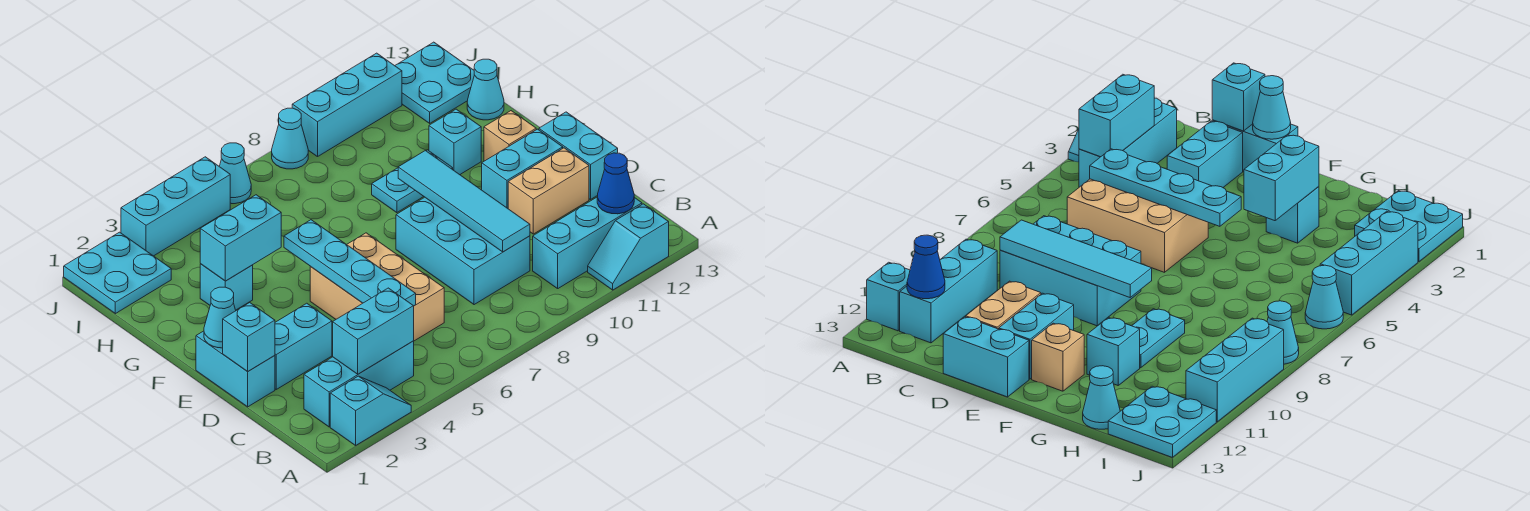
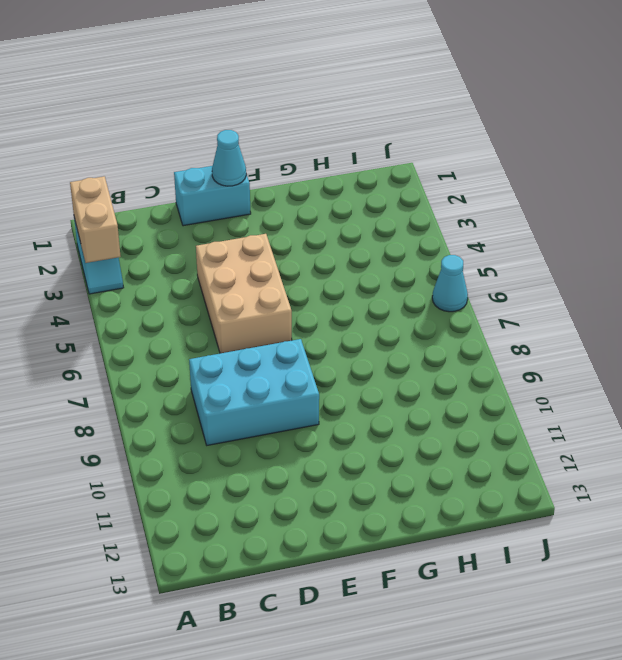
tan brick A2:A3 level 2 -> tan brick D11:D12 level 1
tan brick D4:E6 level 1 -> tan brick C5:E6 level 1
none -> cyan slope A11:A12 level 1 top 12
none -> cyan brick B2:B4 level 1
none -> cyan brick B10:B12 level 1

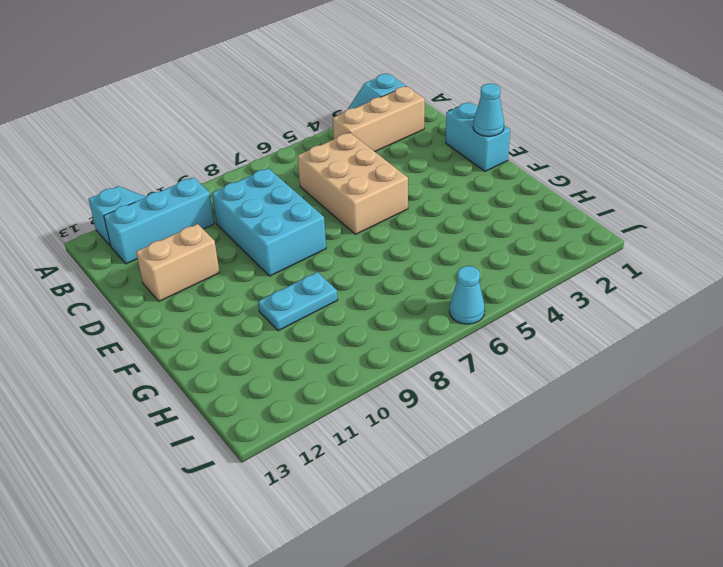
tan brick B2:B4 level 1 -> cyan brick B2:B4 level 1
none -> cyan brick D2:D3 level 1
none -> cyan brick D13:E13 level 1
none -> cyan brick E11:E12 level 1

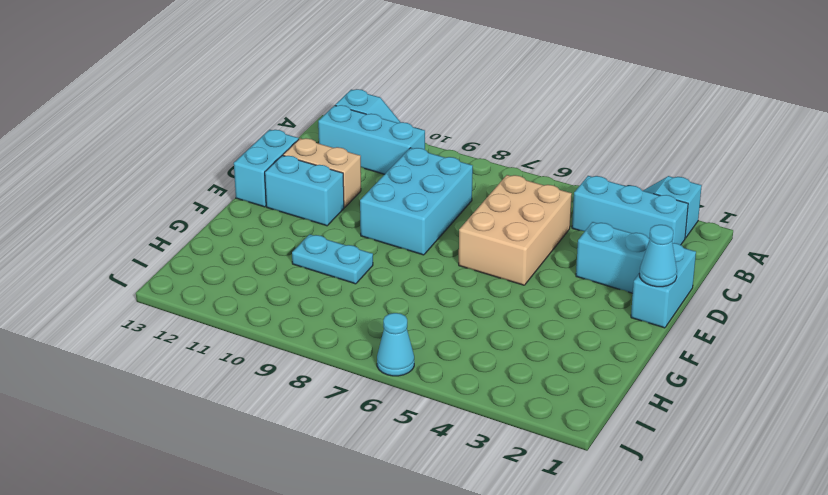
none -> tan brick F12 level 1
none -> cyan brick G3 level 1
none -> cyan brick G11 level 1

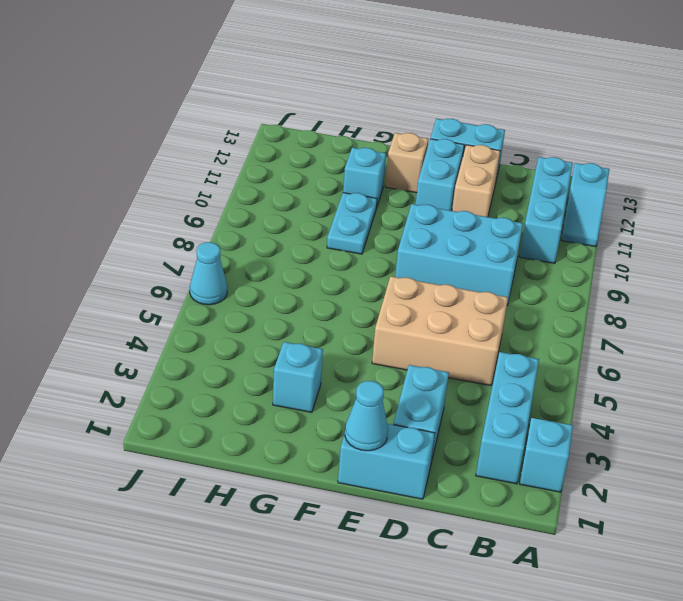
none -> cyan cone H13 level 1
none -> cyan plate I1:J2 level 1
none -> cyan plate I12:J13 level 1

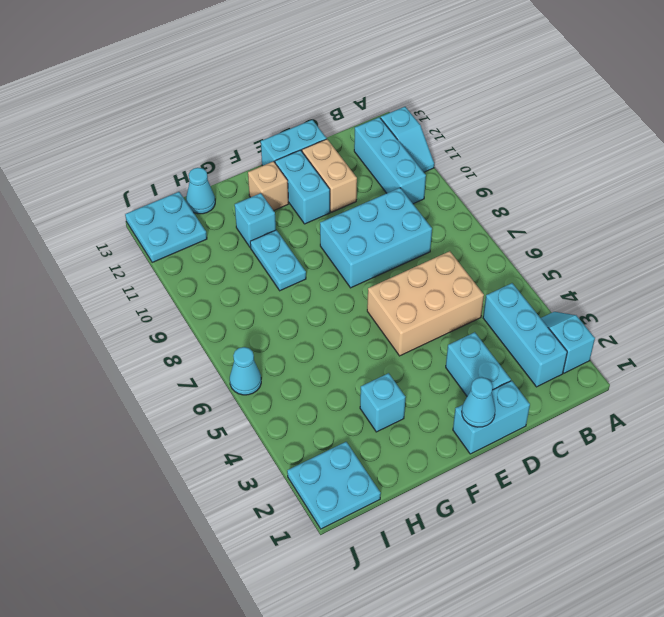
none -> cyan brick J3:J5 level 1
none -> cyan cone J8 level 1
none -> cyan brick J9:J11 level 1

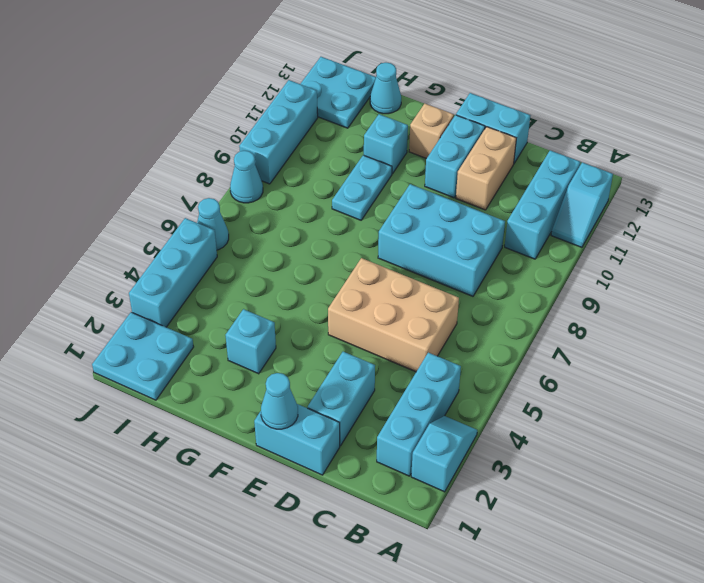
none -> cyan brick B3:B4 level 2
none -> blue cone B12 level 2
none -> cyan plate C5:F5 level 2

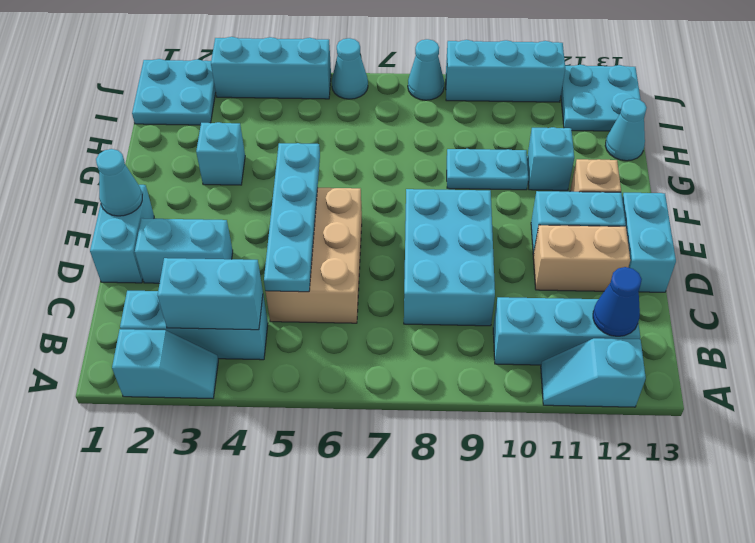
none -> cyan tile C9:F9 level 2
none -> cyan brick D1 level 2
none -> cyan brick G3:G4 level 2

